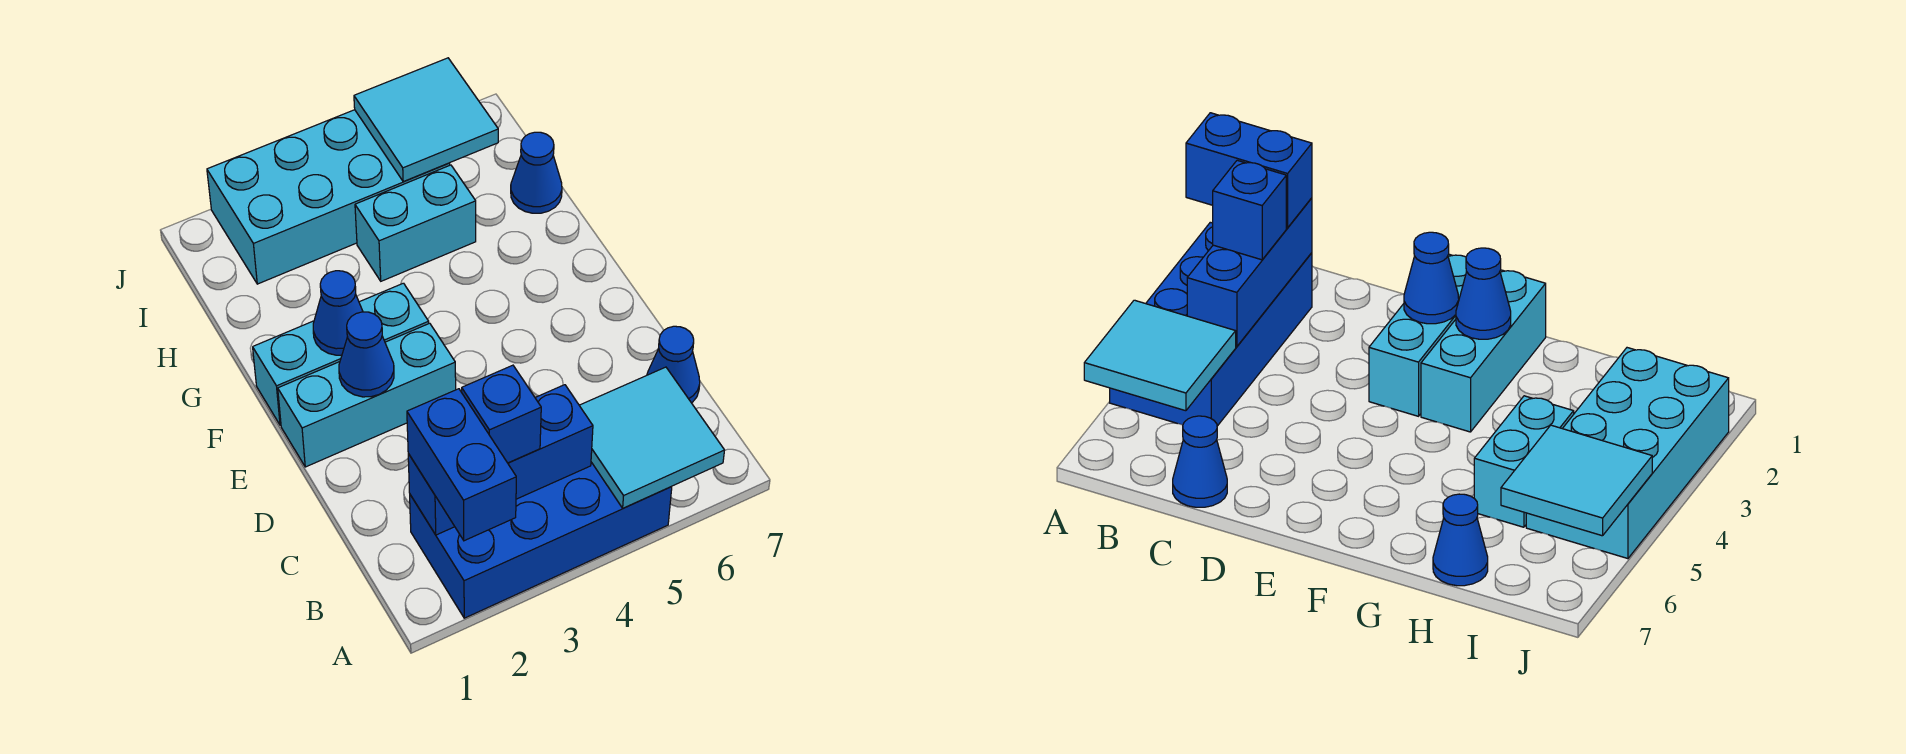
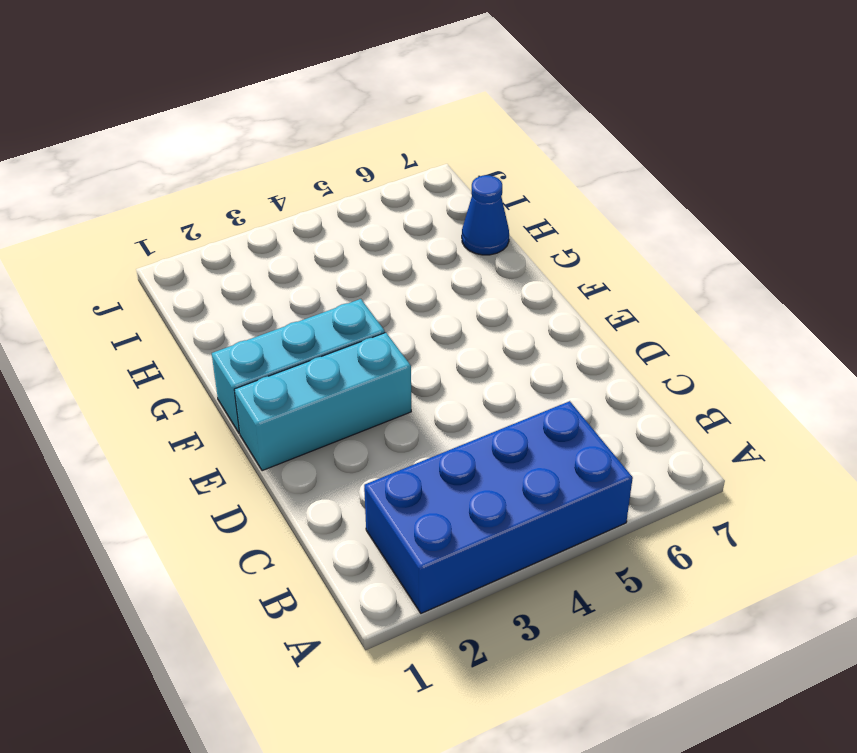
none -> blue cone C7 level 1
none -> cyan brick H4:H5 level 1
none -> cyan brick I2:J5 level 1

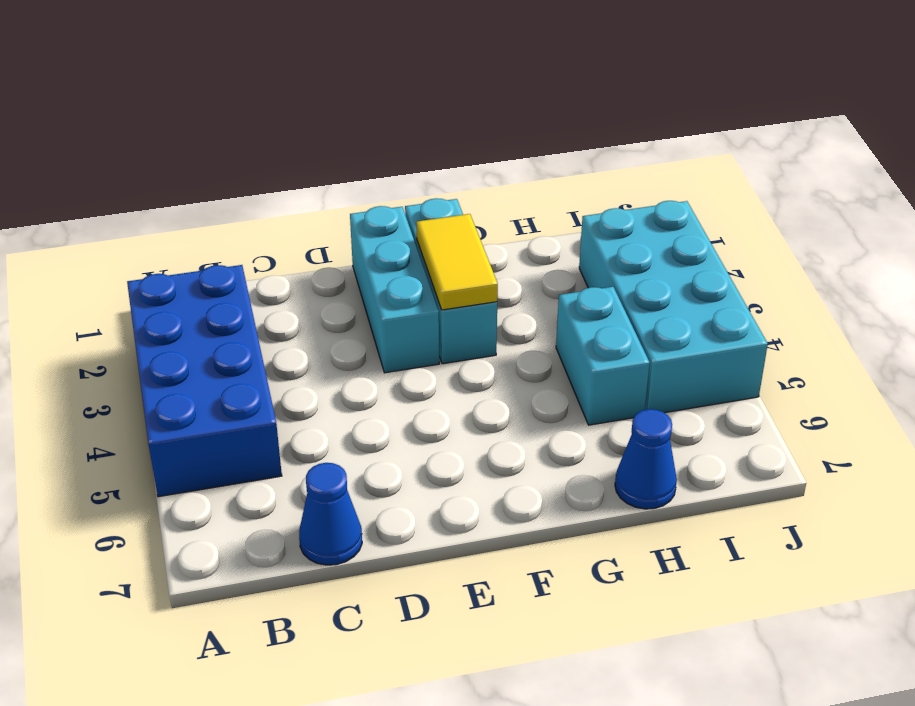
yellow tile F2:F3 level 2 -> blue cone F2 level 2
none -> cyan tile A5:B6 level 2
none -> blue brick B2:B4 level 2
none -> blue cone E2 level 2

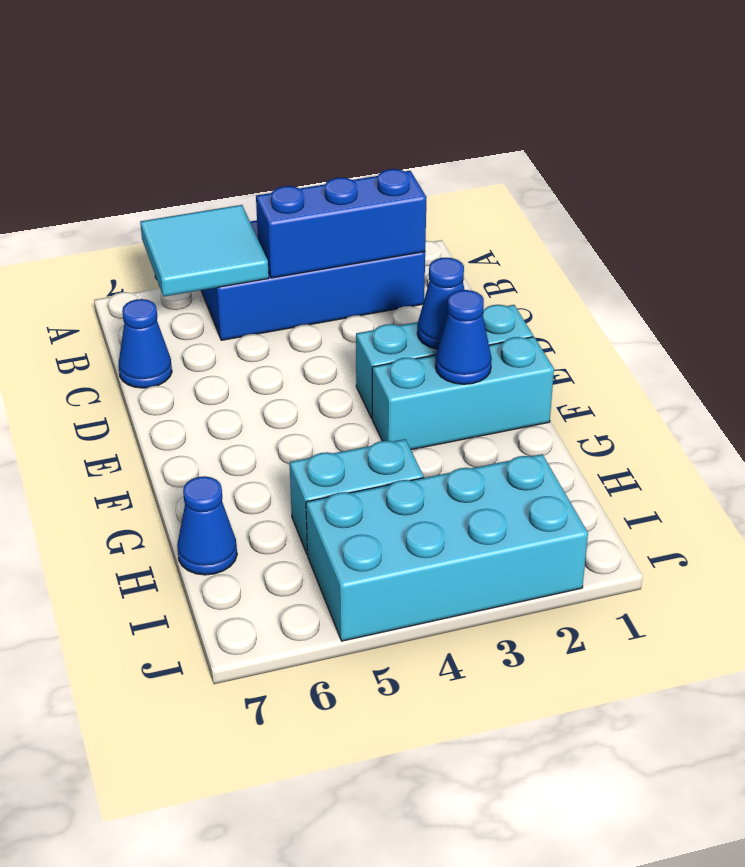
none -> cyan tile I5:J6 level 2
none -> blue brick A2:B2 level 3
none -> blue brick B3 level 3

